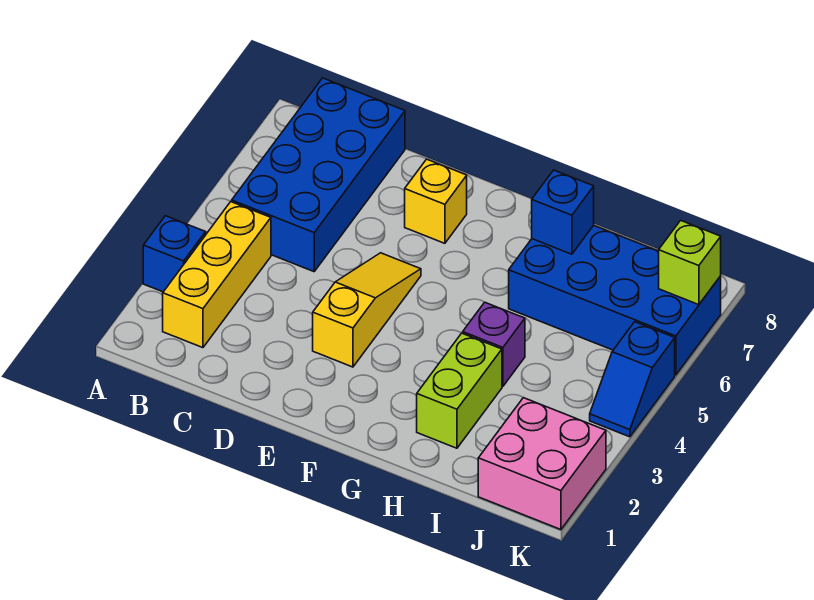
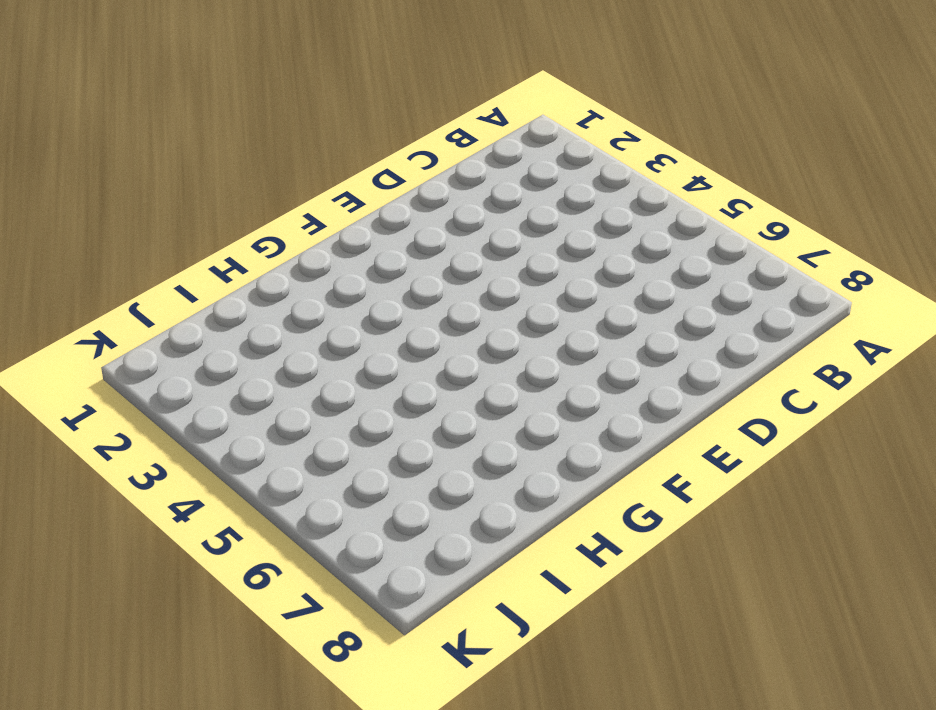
none -> blue brick A3 level 1
none -> yellow brick B2:B4 level 1
none -> blue brick B5:C8 level 1

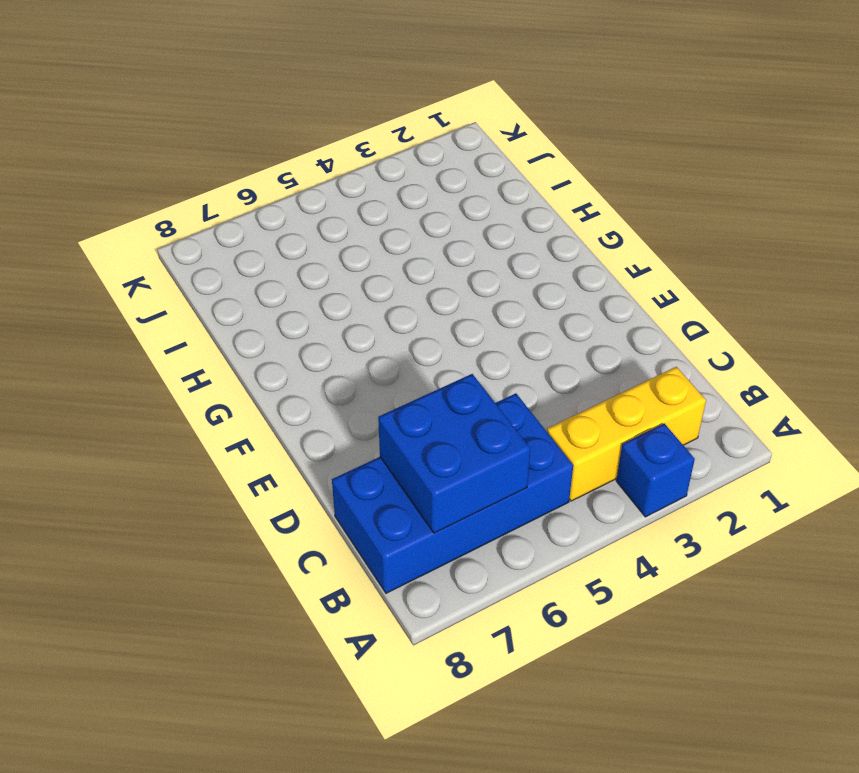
blue brick B6:C7 level 2 -> none
none -> yellow slope E3:E5 level 1 top 3
none -> yellow brick E7 level 1
none -> lime brick H2:H3 level 1

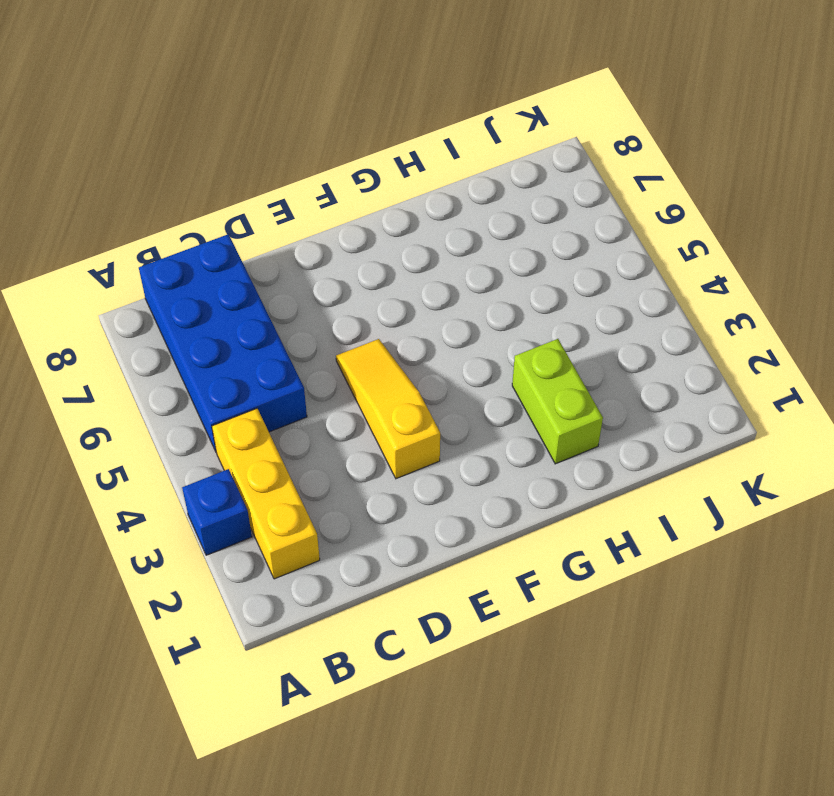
none -> yellow brick E7 level 1
none -> purple brick H4 level 1
none -> blue brick H6:K7 level 1

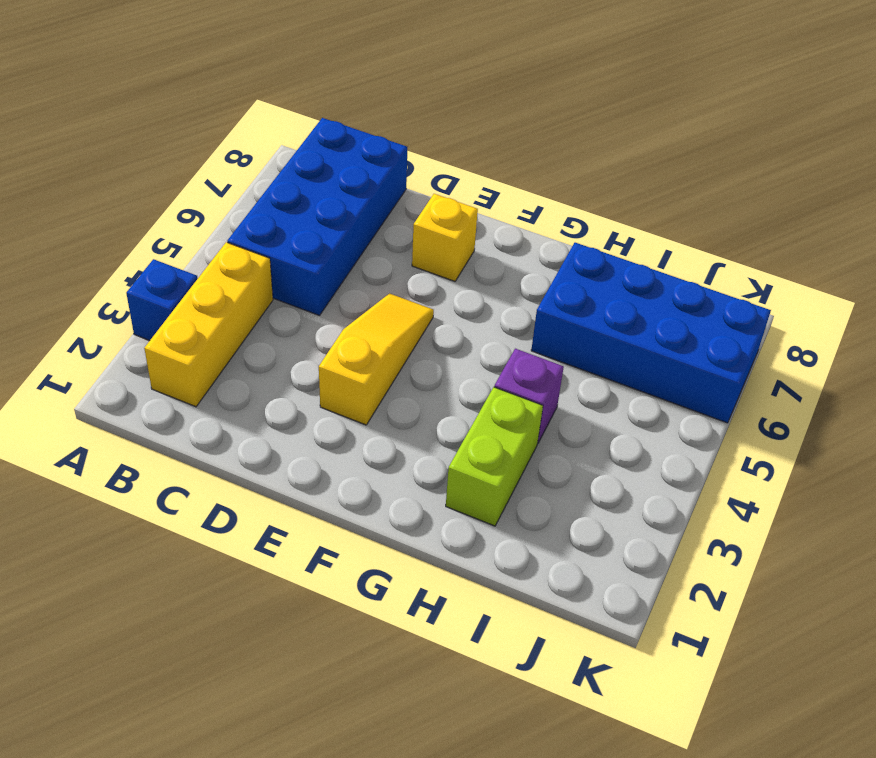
none -> pink brick J1:K2 level 1
none -> blue slope K4:K5 level 1 top 5
none -> blue brick H7 level 2

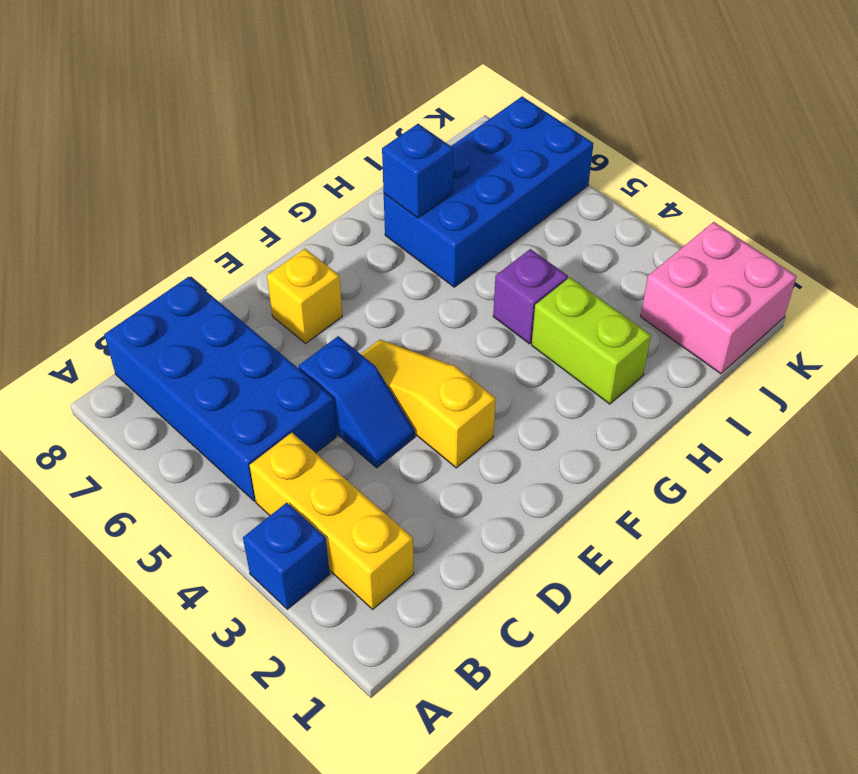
blue slope D4:D5 level 1 top 5 -> blue slope K4:K5 level 1 top 5
none -> lime brick K7 level 2

